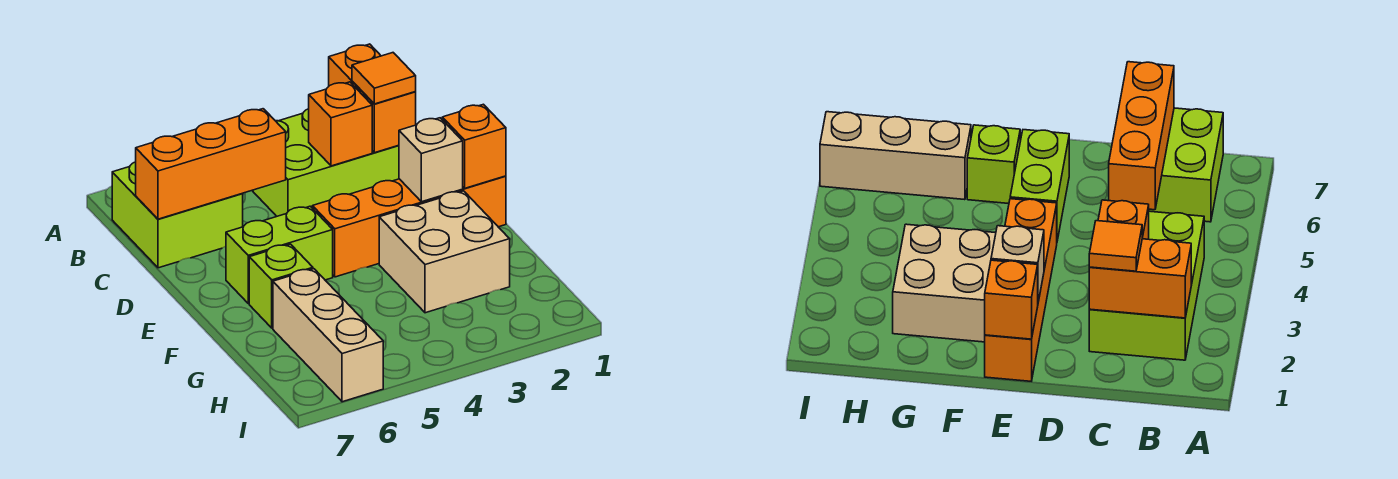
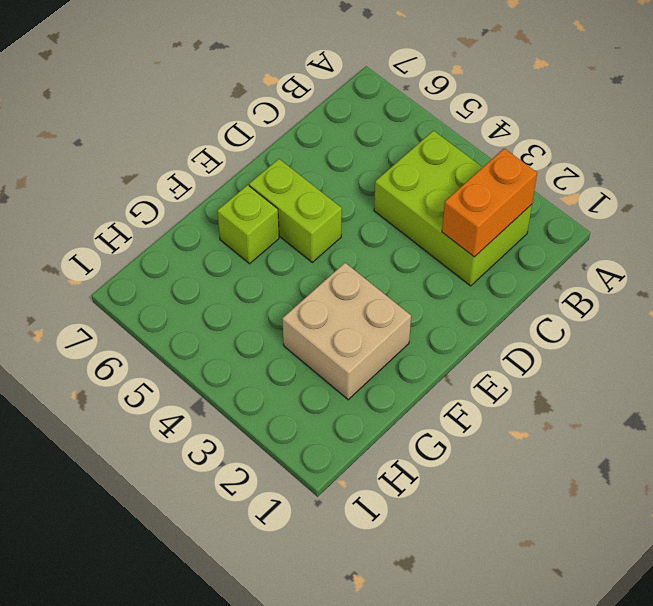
none -> lime brick B6:C7 level 1
none -> orange brick E1:E4 level 1
none -> tan brick G6:I6 level 1

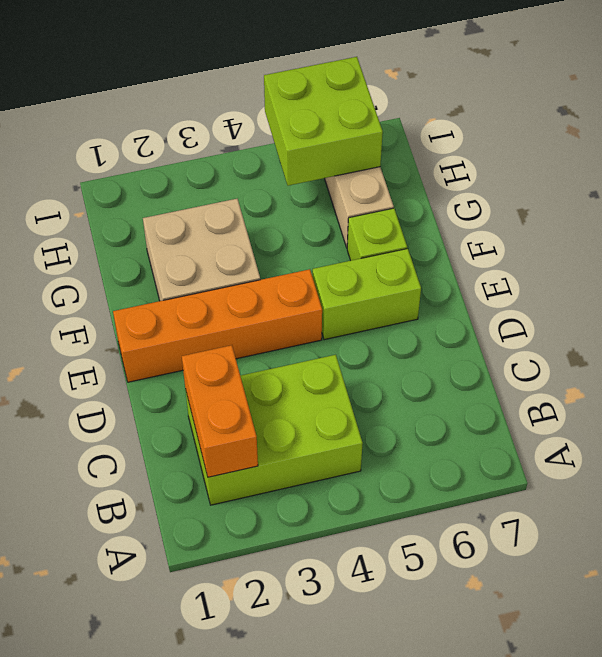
lime brick H5:I6 level 2 -> lime brick B6:C7 level 1
none -> orange brick C3 level 2
none -> orange brick C5:C7 level 2
none -> orange brick E1 level 2

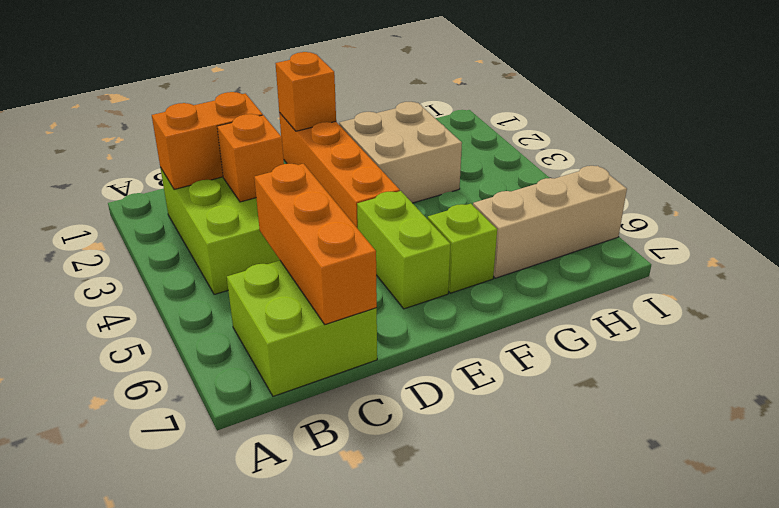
none -> tan brick E2 level 2
none -> orange tile C2 level 3

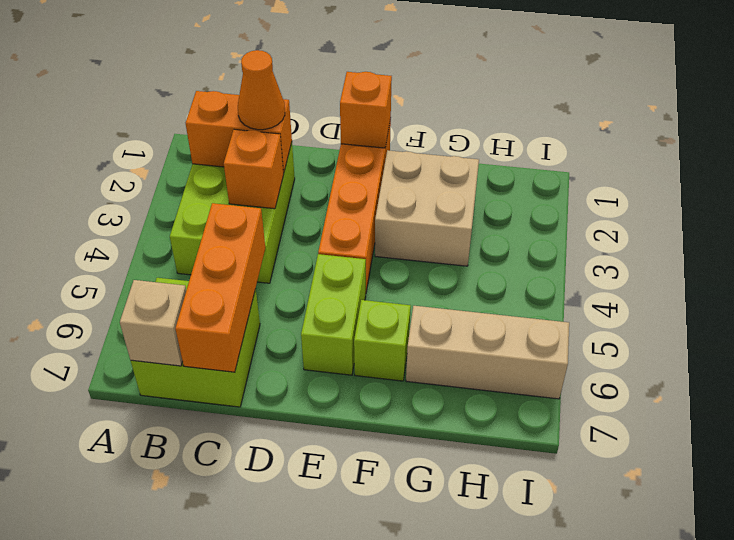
tan brick B7 level 2 -> tan brick E2 level 2
orange cone C2 level 3 -> orange tile C2 level 3

